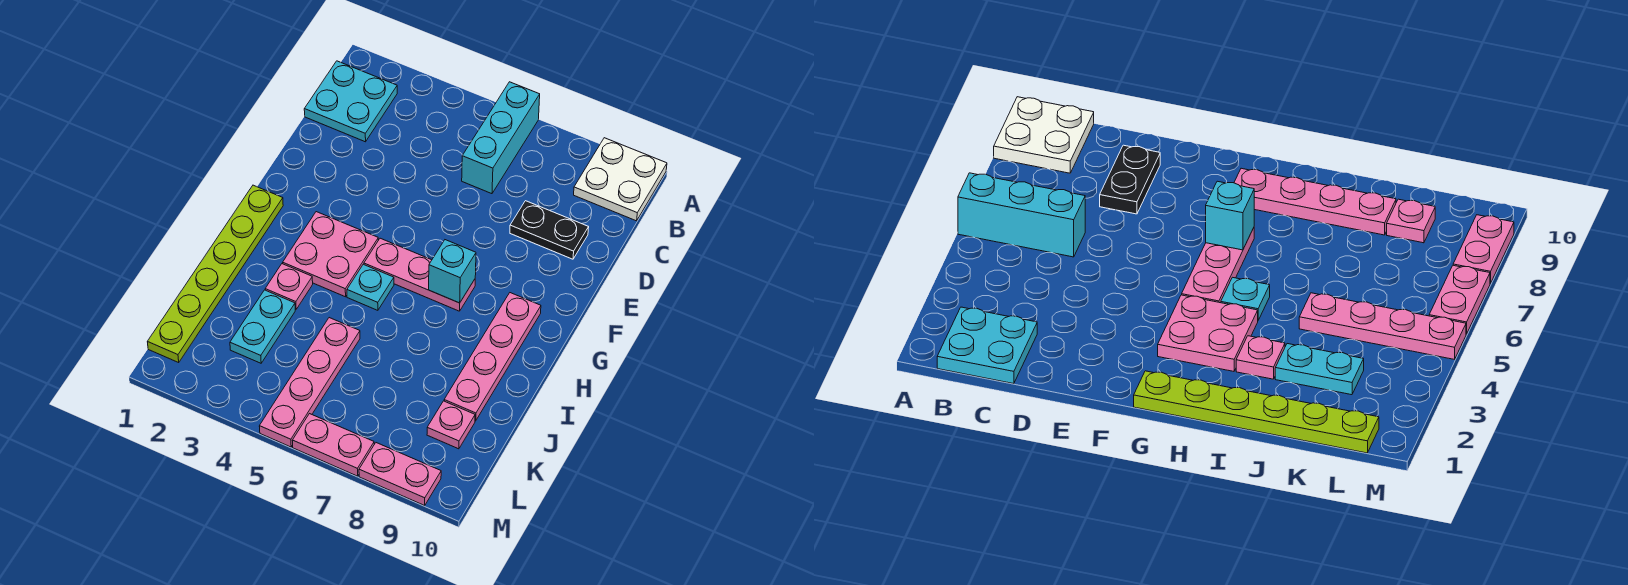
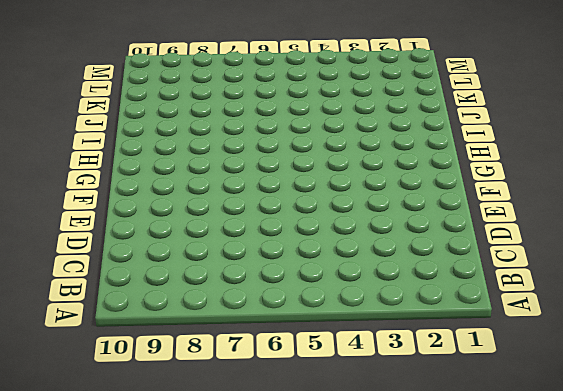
none -> cyan brick A6:C6 level 1
none -> white plate A9:B10 level 1
none -> cyan plate B1:C2 level 1

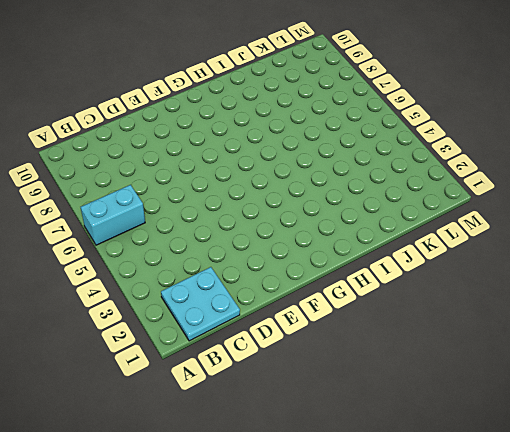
cyan brick A6:B6 level 1 -> cyan brick A6:C6 level 1
none -> white plate A9:B10 level 1
none -> black plate D8:D9 level 1
none -> lime plate G1:L1 level 1

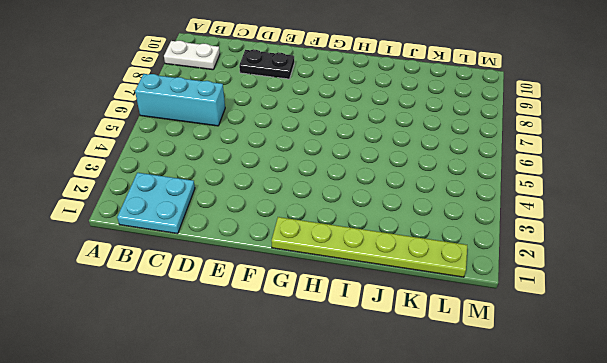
white plate A9:B9 level 1 -> white plate A9:B10 level 1
black plate D9:E9 level 1 -> black plate D8:D9 level 1
none -> pink plate G3:H4 level 1
none -> pink plate G5:G7 level 1
none -> pink plate G9:J9 level 1

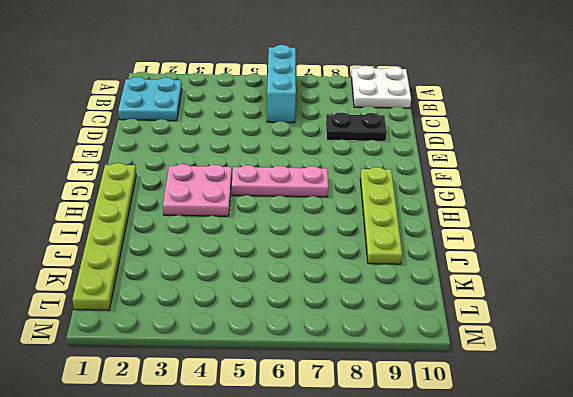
lime plate G9:J9 level 1 -> pink plate G9:J9 level 1
none -> cyan plate H5 level 1
none -> pink plate I3 level 1
none -> cyan plate J3:K3 level 1

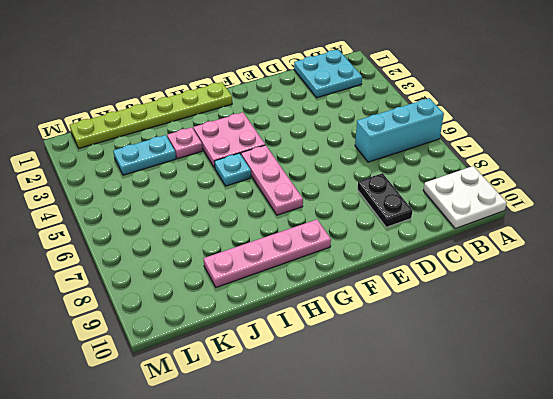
none -> pink plate J5:M5 level 1
none -> pink plate K9 level 1
none -> pink plate M6:M7 level 1

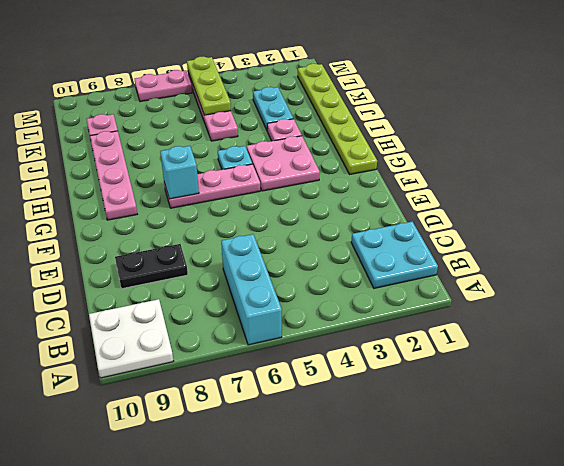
lime plate K5:M5 level 2 -> none
none -> pink plate M8:M9 level 1

